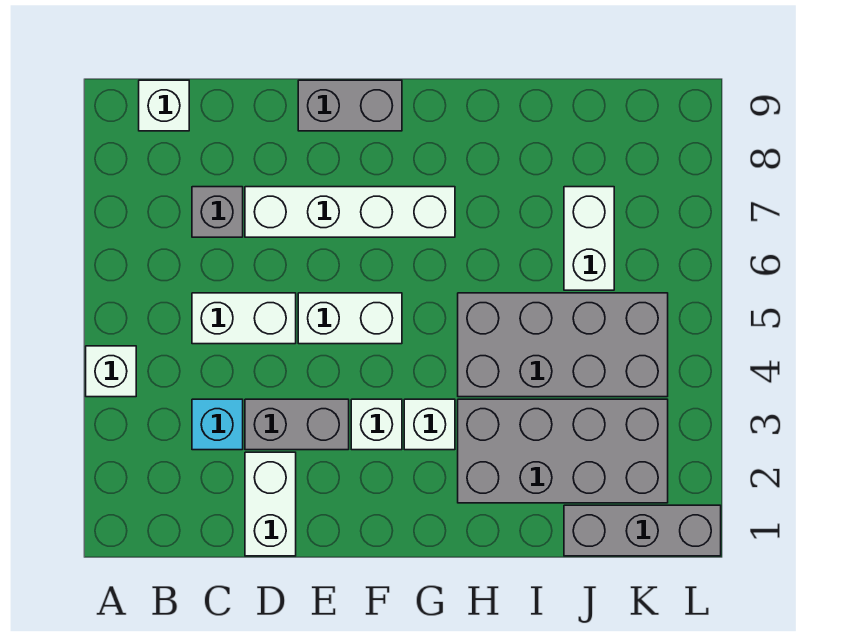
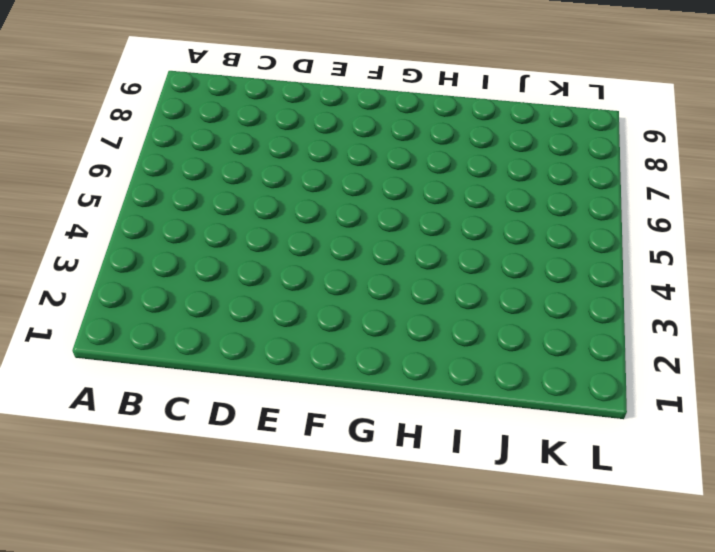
none -> white brick A4 level 1
none -> white brick B9 level 1
none -> cyan brick C3 level 1

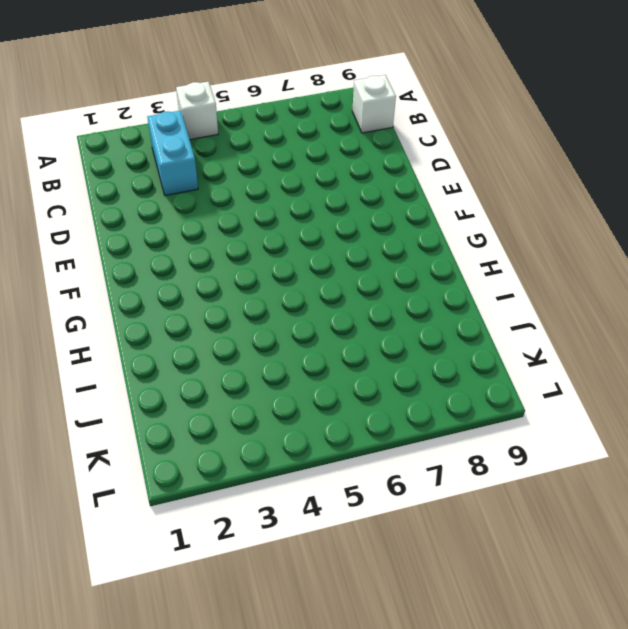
cyan brick B3:C3 level 1 -> cyan brick C3 level 1
none -> white brick C5:D5 level 1
none -> grey brick C7 level 1
none -> white brick D1:D2 level 1

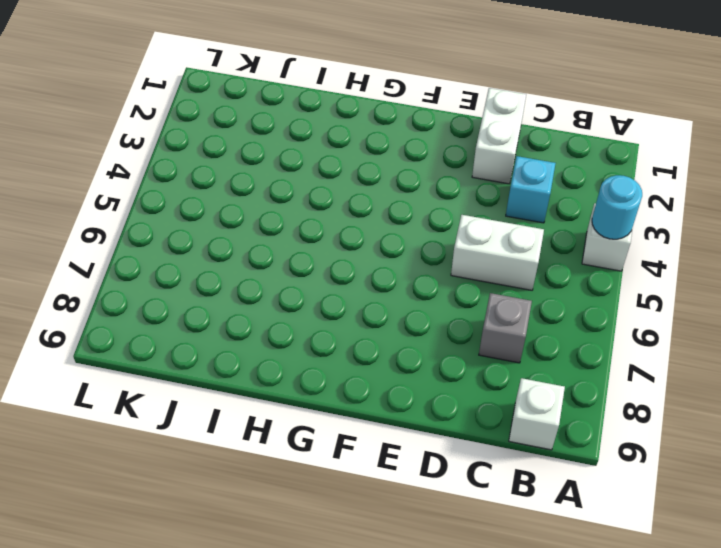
cyan round brick A4 level 2 -> none
none -> grey brick D3:E3 level 1
none -> white brick D7:G7 level 1
none -> white brick E5:F5 level 1

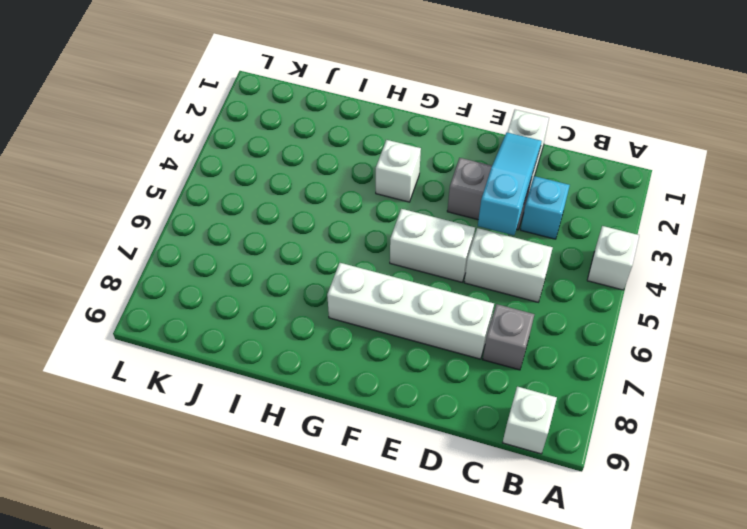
cyan slope D2:D4 level 2 top 4 -> none
none -> grey brick E9:F9 level 1
none -> white brick F3 level 1
none -> grey brick H2:K3 level 1

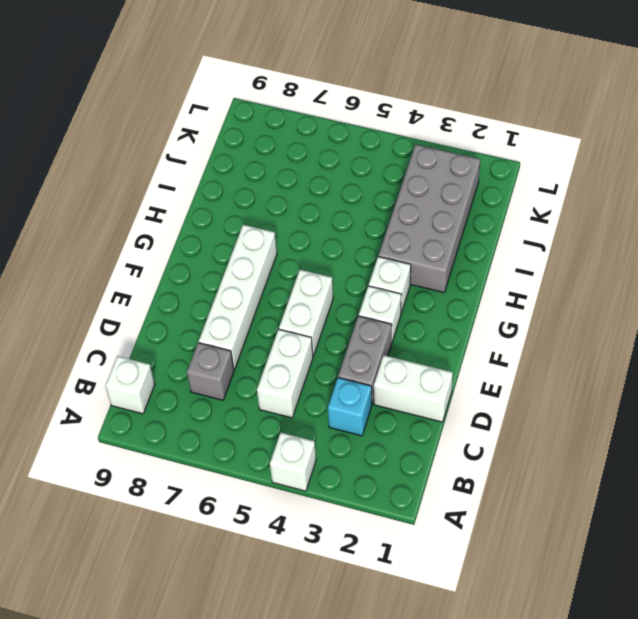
none -> grey brick E9:F9 level 1
none -> grey brick H4:K5 level 1
none -> grey brick J1:L1 level 1

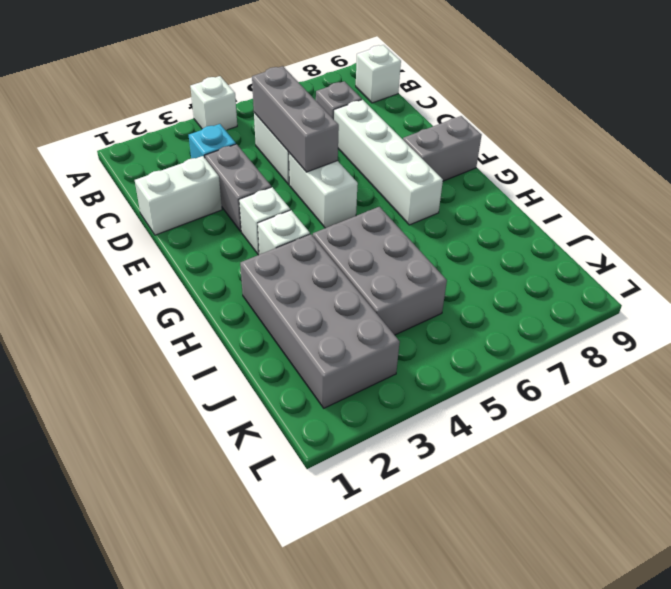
grey brick C5:E5 level 2 -> grey brick J1:L1 level 1
grey brick F8:F9 level 1 -> grey brick E9:F9 level 1
grey brick H4:J5 level 1 -> grey brick H4:K5 level 1
none -> white brick J6:J7 level 1

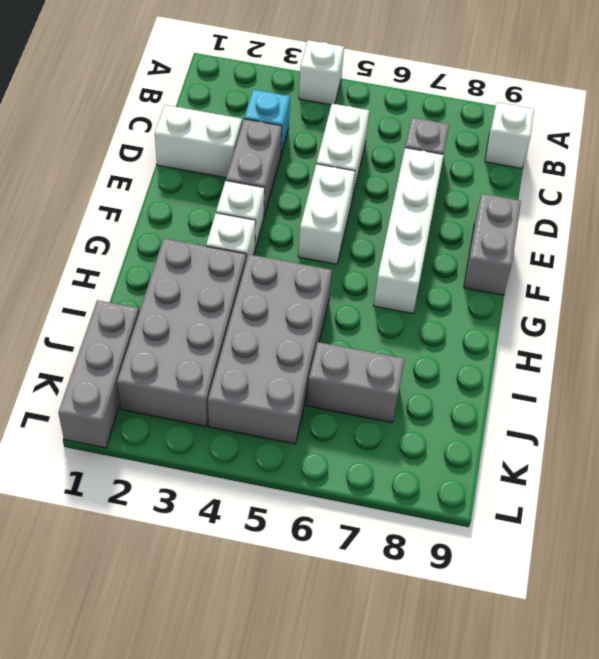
grey brick J6:J7 level 1 -> white brick J6:J7 level 1

